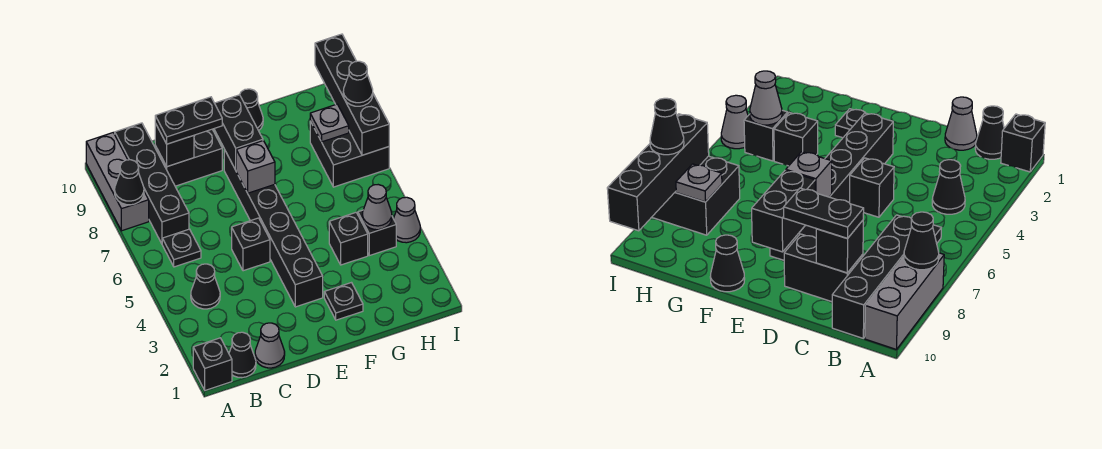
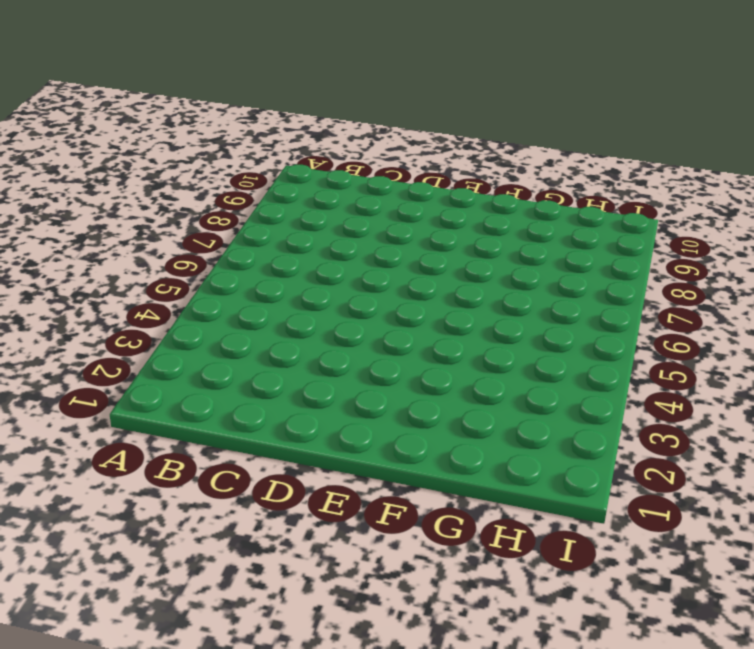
none -> black brick A1 level 1
none -> grey brick A8:A10 level 1
none -> black cone B1 level 1

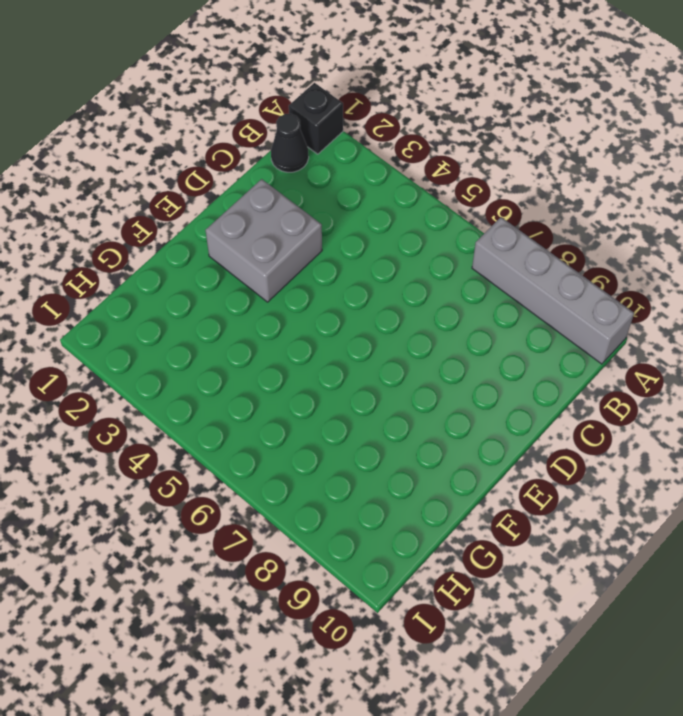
grey brick A7:A10 level 1 -> grey brick A8:A10 level 1
grey brick D2:E3 level 1 -> black brick E3:E8 level 1
none -> black cone B4 level 1
none -> black plate B6 level 1
none -> black brick B7:B10 level 1

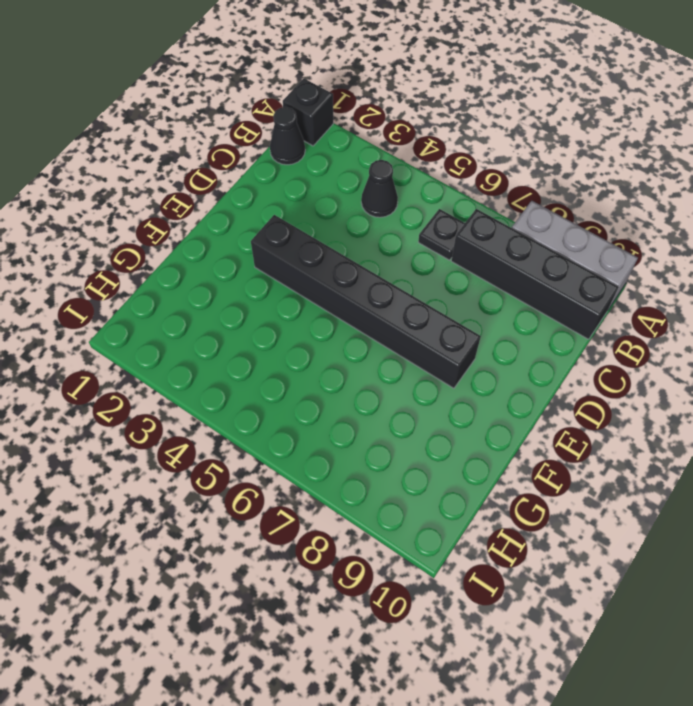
none -> grey cone C1 level 1
none -> black brick C9:D9 level 1
none -> black brick D5 level 1

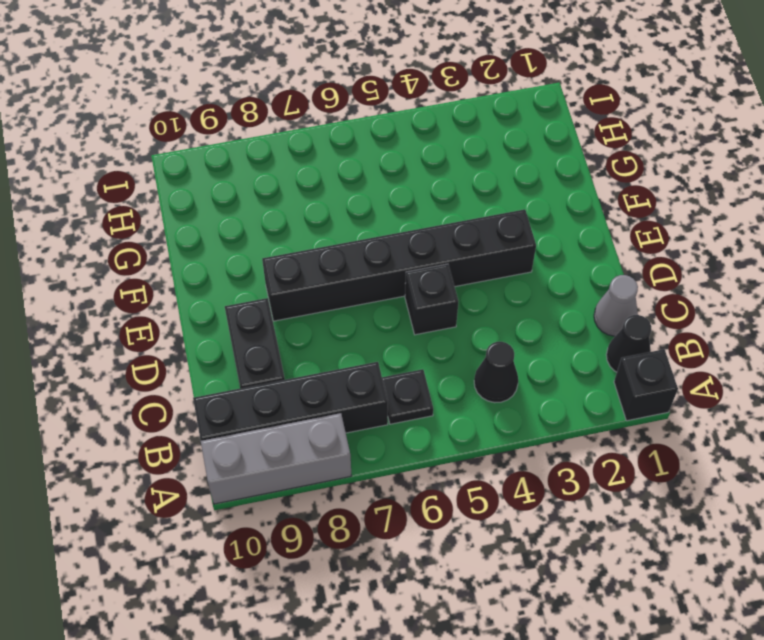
none -> black plate F2 level 1
none -> black cone F10 level 1
none -> black brick G4 level 1

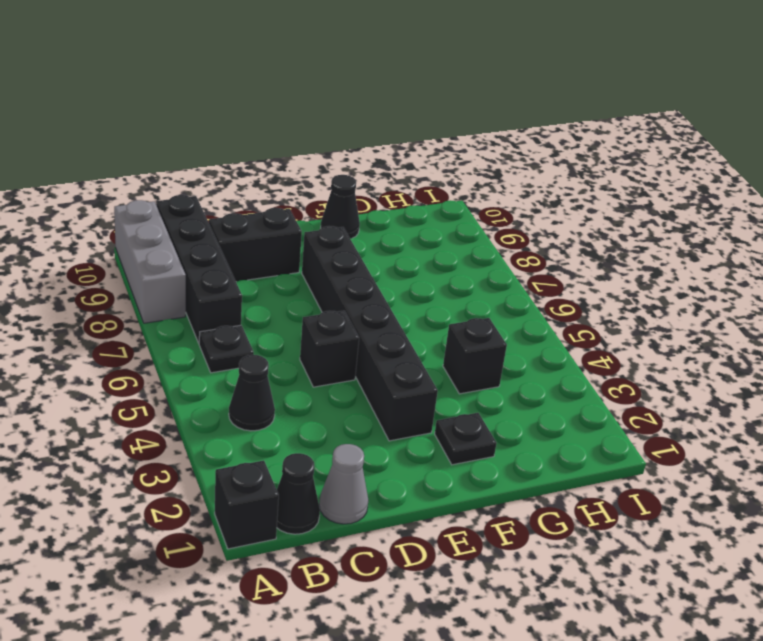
none -> black brick H4 level 1
none -> black brick H7:I8 level 1
none -> grey cone I4 level 1

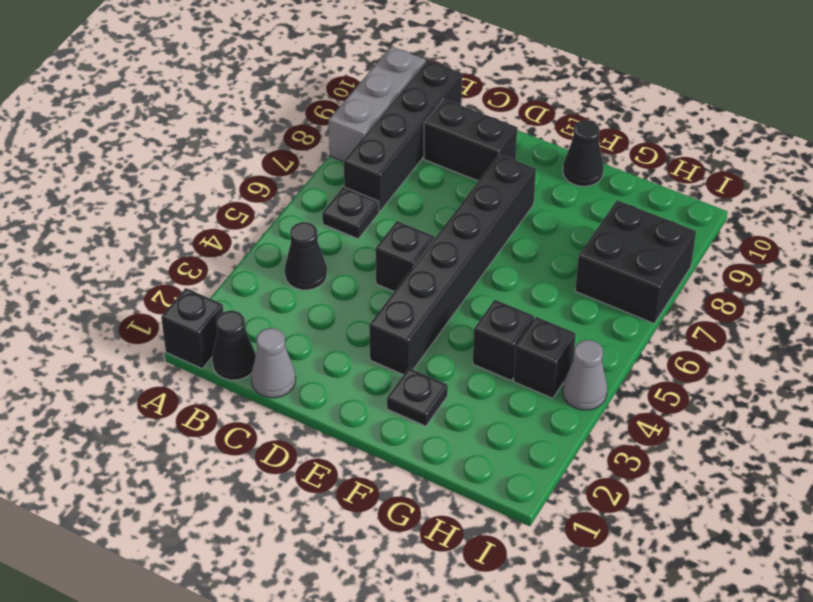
none -> black cone A8 level 2
none -> black brick C9 level 2
none -> grey brick E7 level 2

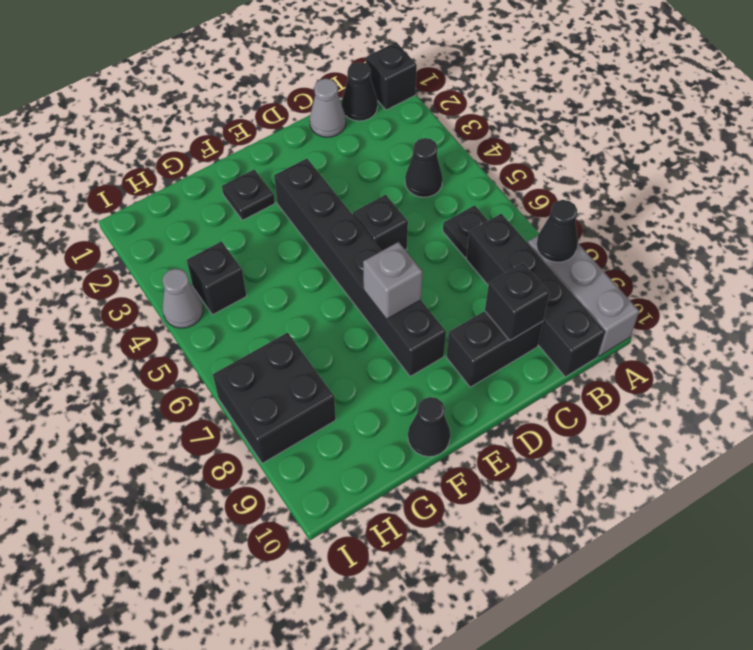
none -> black brick G4 level 1
none -> black brick E8:E9 level 2
none -> grey cone H4 level 2

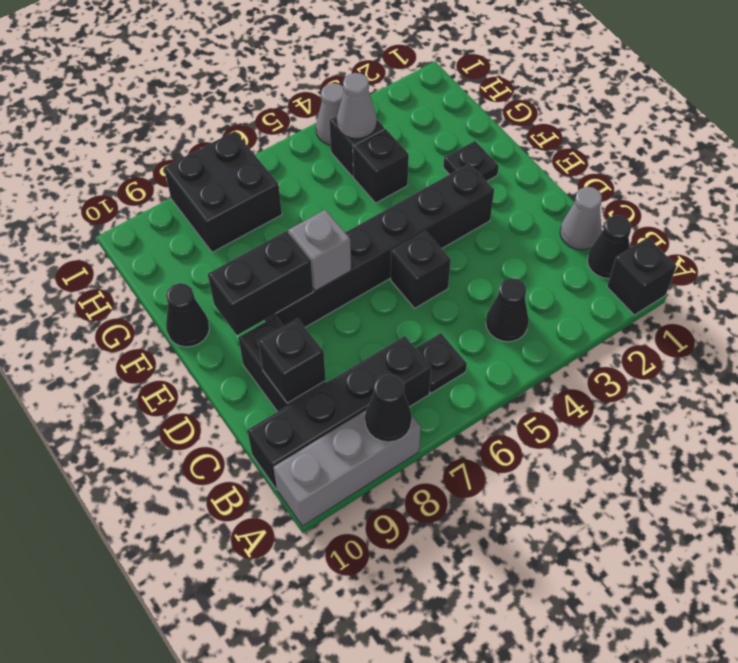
none -> grey plate H8 level 2
none -> black brick I7:I10 level 2
none -> black plate C9:D9 level 3

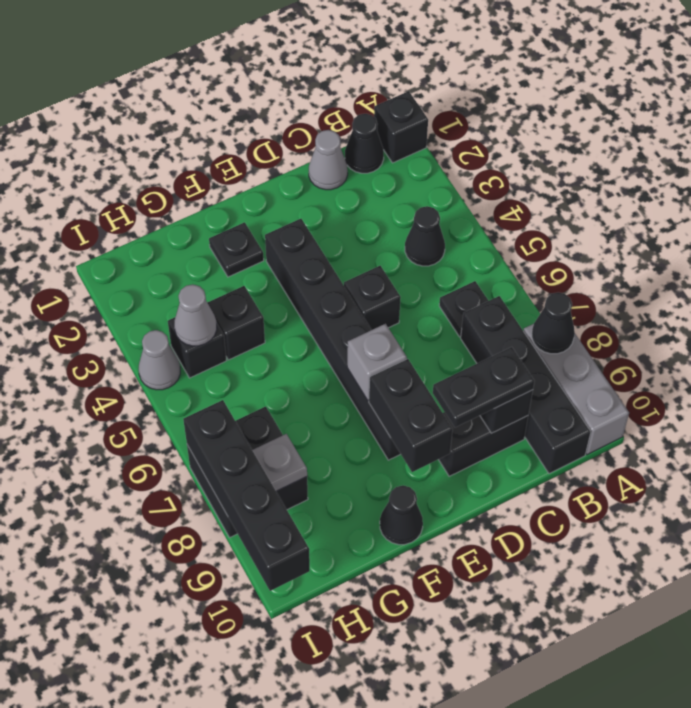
none -> black cone I8 level 3

